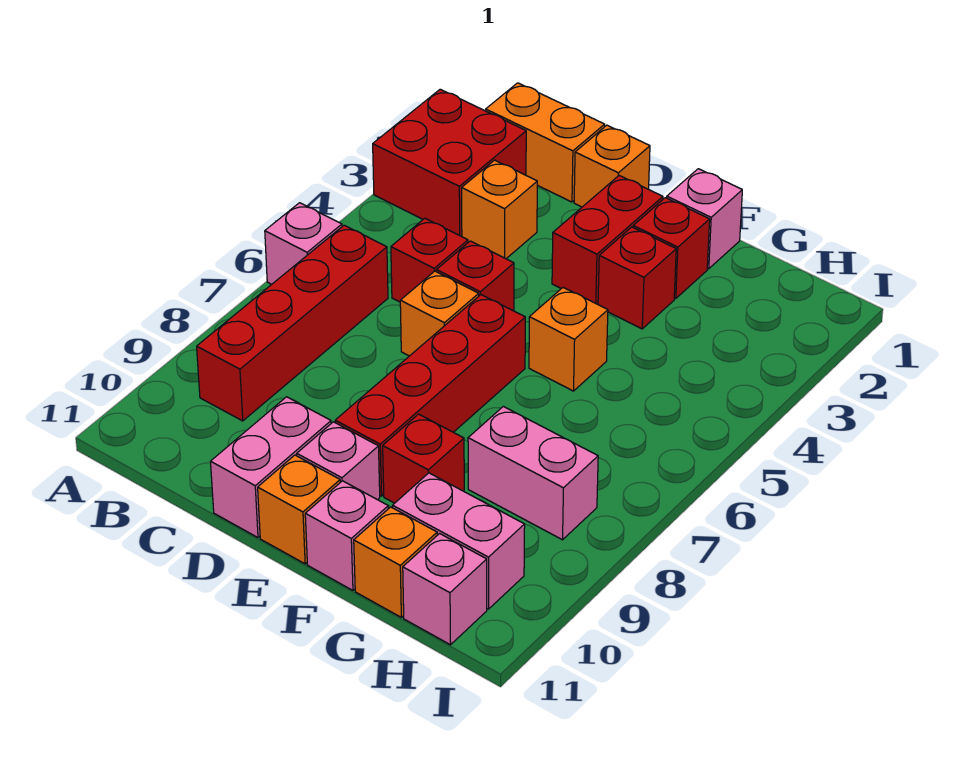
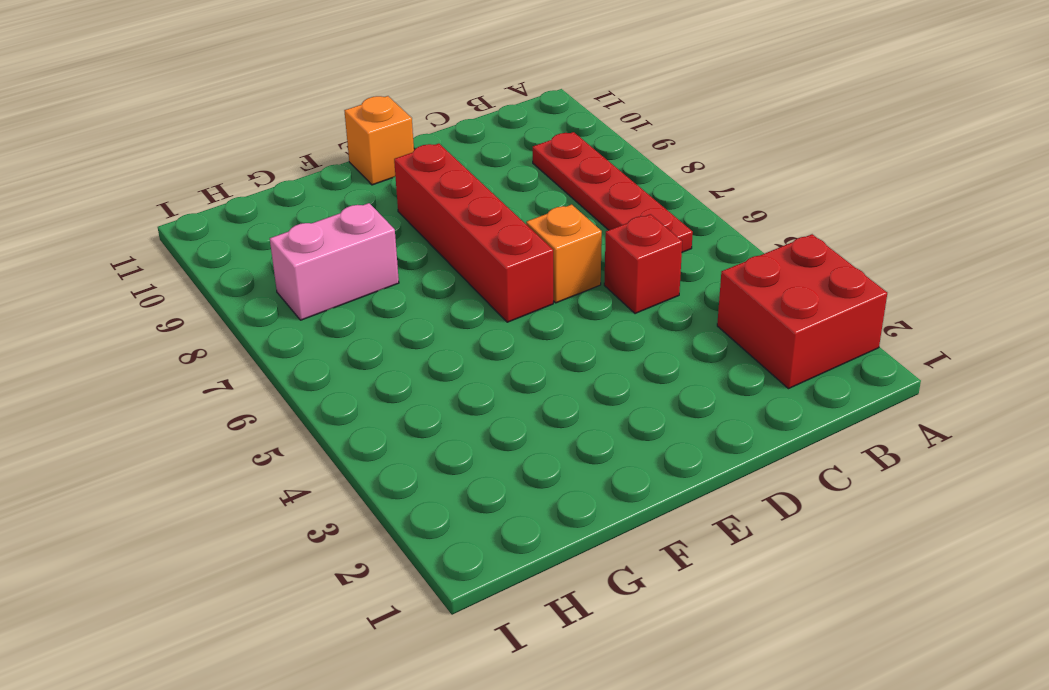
red plate B6:B9 level 1 -> red brick B6:B9 level 1
none -> pink brick A6 level 1
none -> orange brick B1:C1 level 1
none -> orange brick C3 level 1

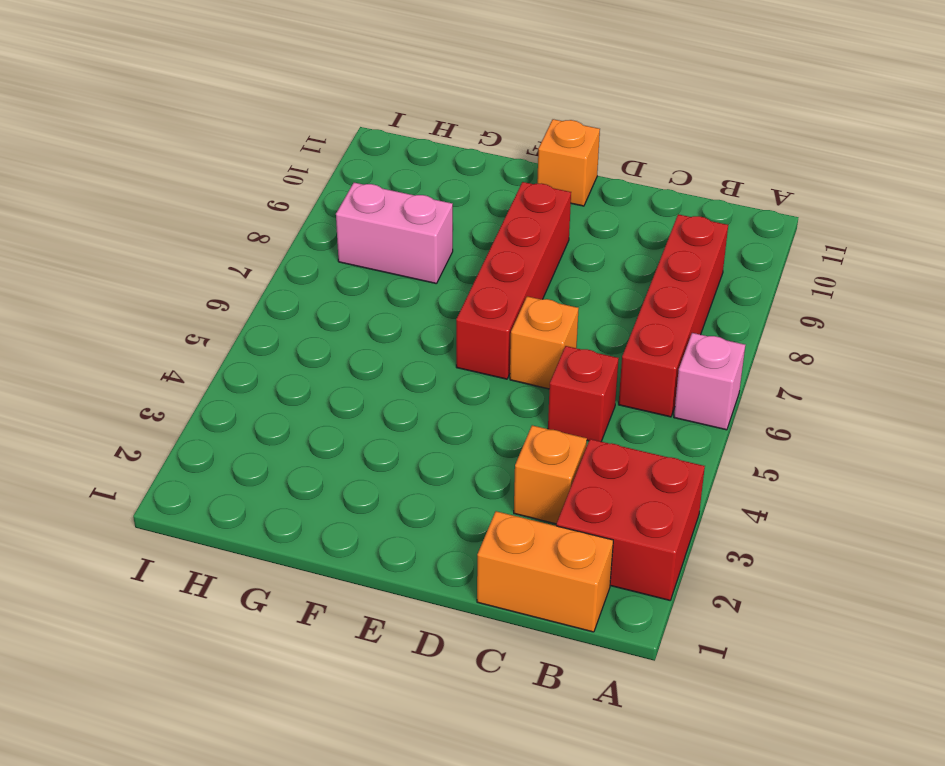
none -> orange brick D1 level 1
none -> red brick D5 level 1
none -> pink brick D10:D11 level 1

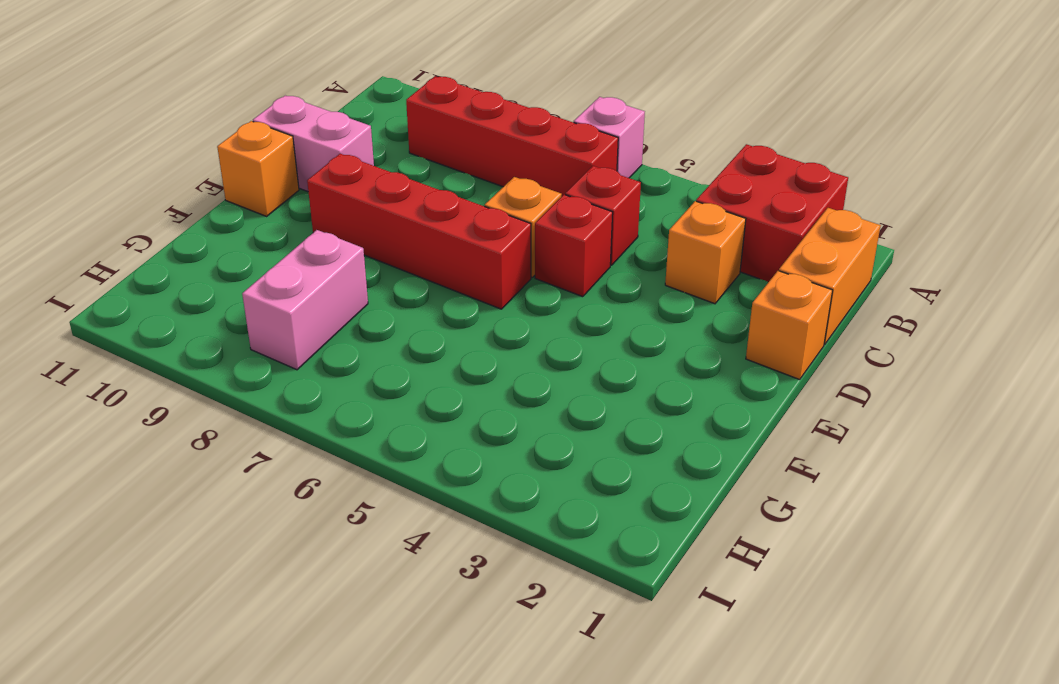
none -> red brick E2:E3 level 1
none -> pink brick E10 level 1
none -> pink brick F1 level 1

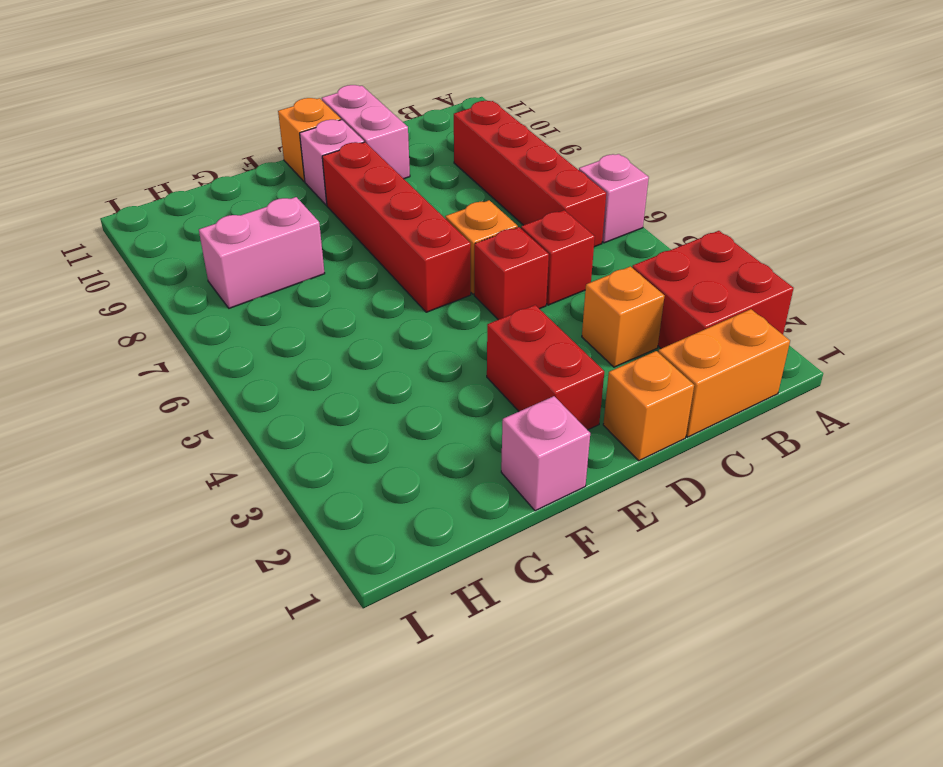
none -> red brick F2 level 1
none -> red brick F3 level 1
none -> orange brick F5 level 1

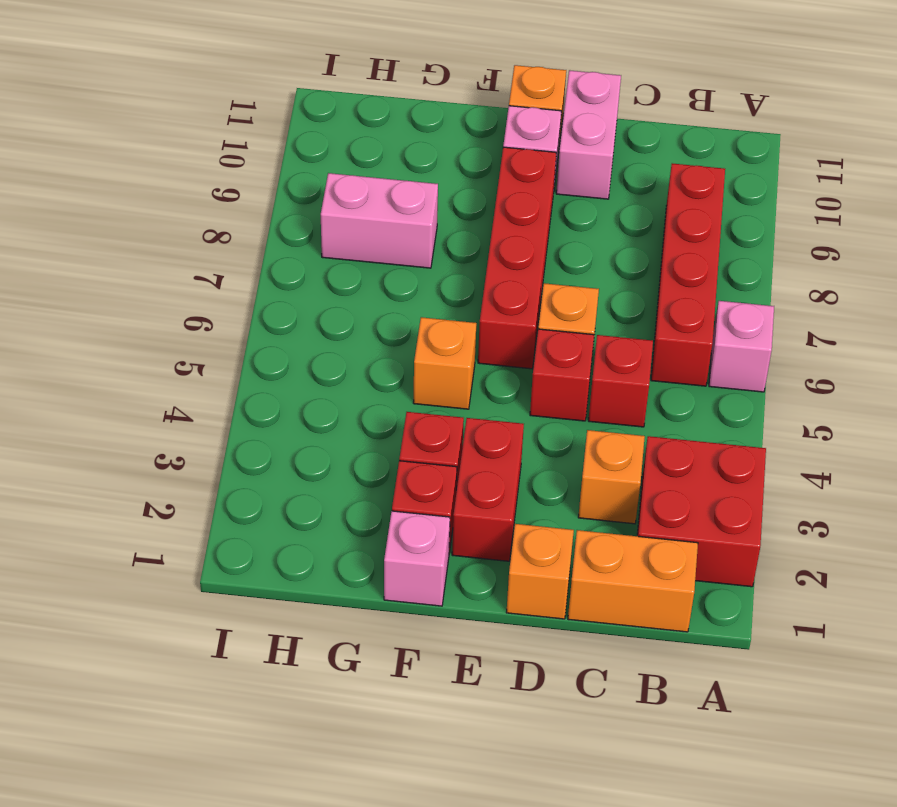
none -> red brick F9 level 1
none -> pink brick F11 level 1
none -> pink brick G10:H10 level 1

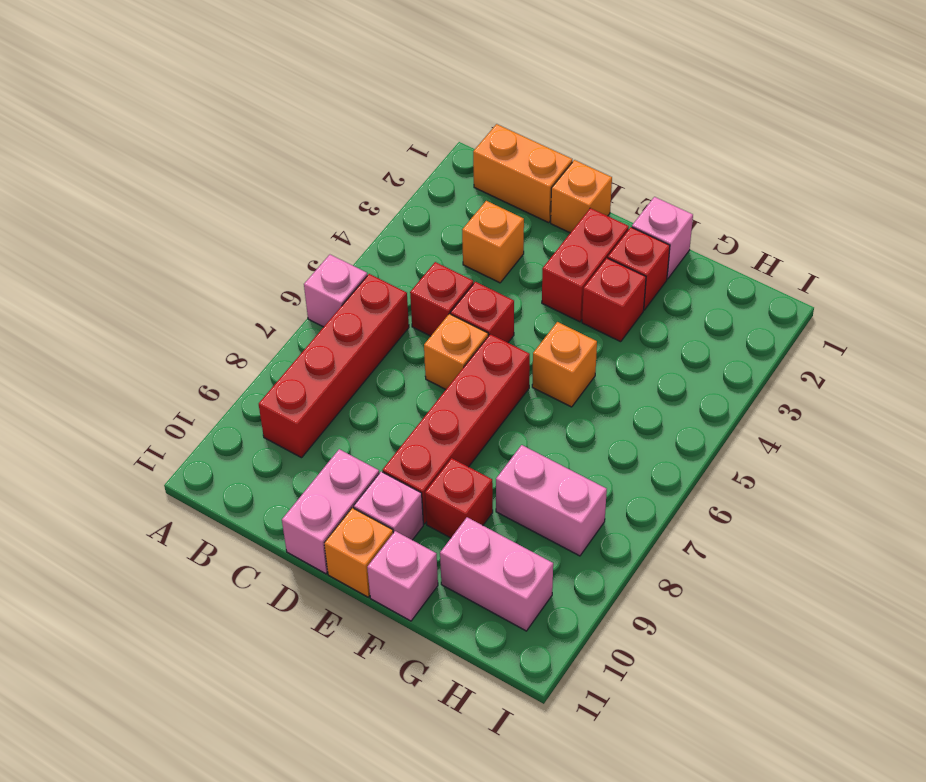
none -> red brick A2:B3 level 1
none -> orange brick G11 level 1
none -> pink brick H11 level 1

